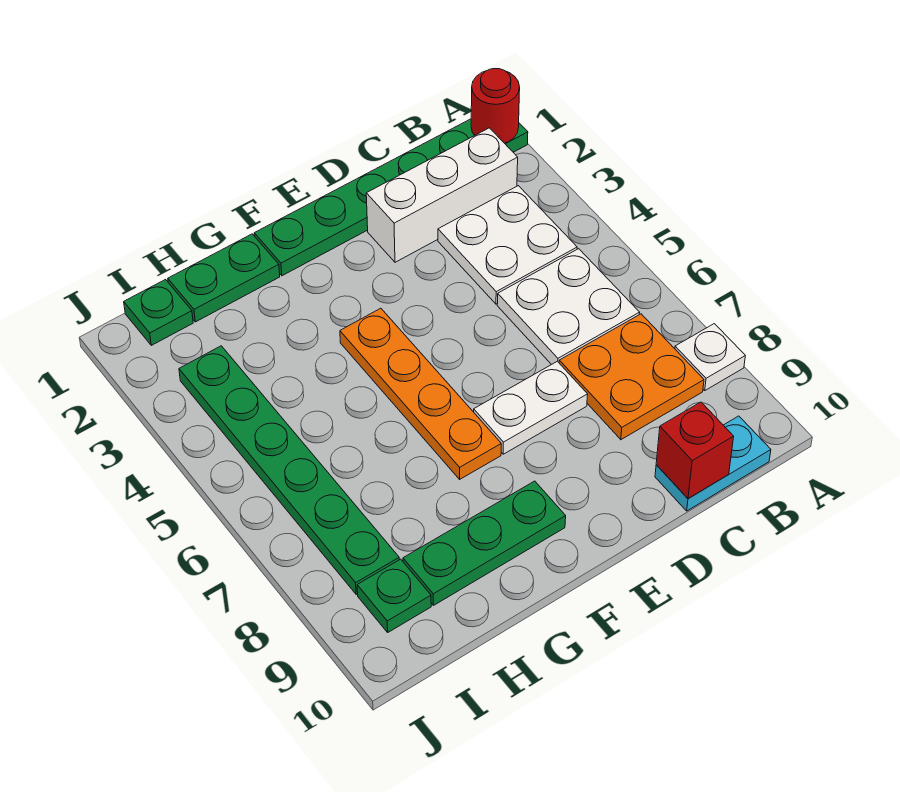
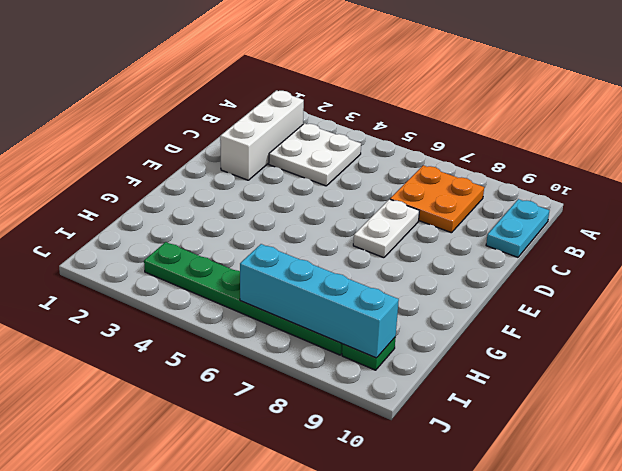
cyan brick I6:I9 level 2 -> none
none -> green plate A1:F1 level 1
none -> white plate A8 level 1
none -> white plate B5:C6 level 1

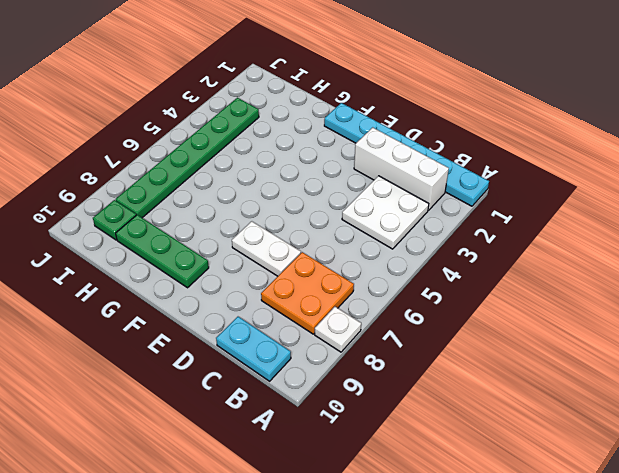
cyan plate A1:F1 level 1 -> green plate A1:F1 level 1
none -> white plate B5:C6 level 1
none -> orange plate F4:F7 level 1
none -> green plate G1:H1 level 1

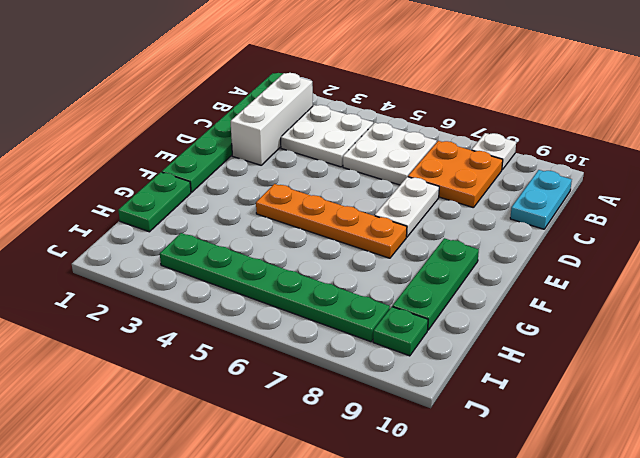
none -> green plate I1 level 1
none -> red round brick A1 level 2
none -> red brick C10 level 2

